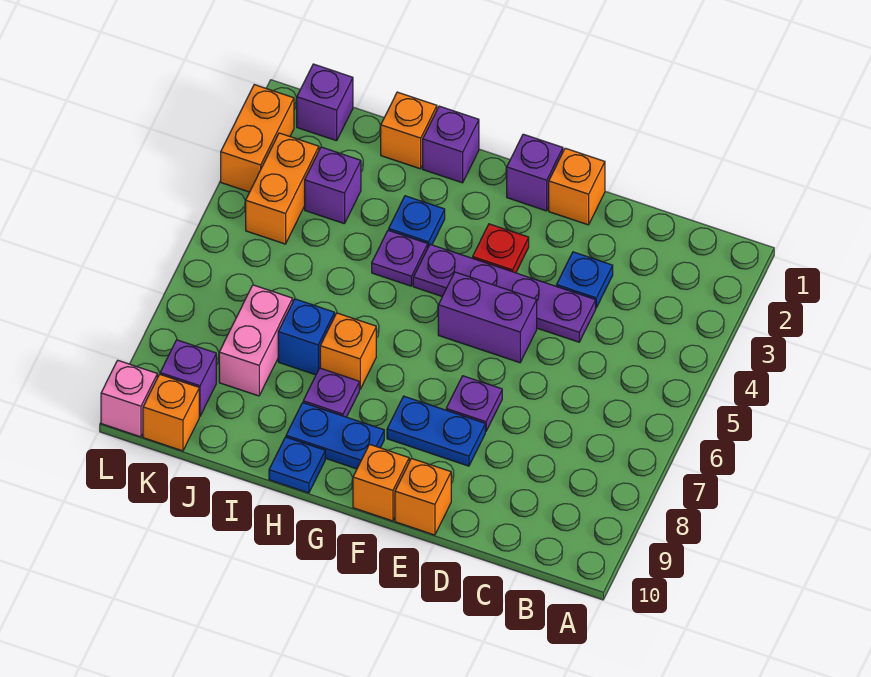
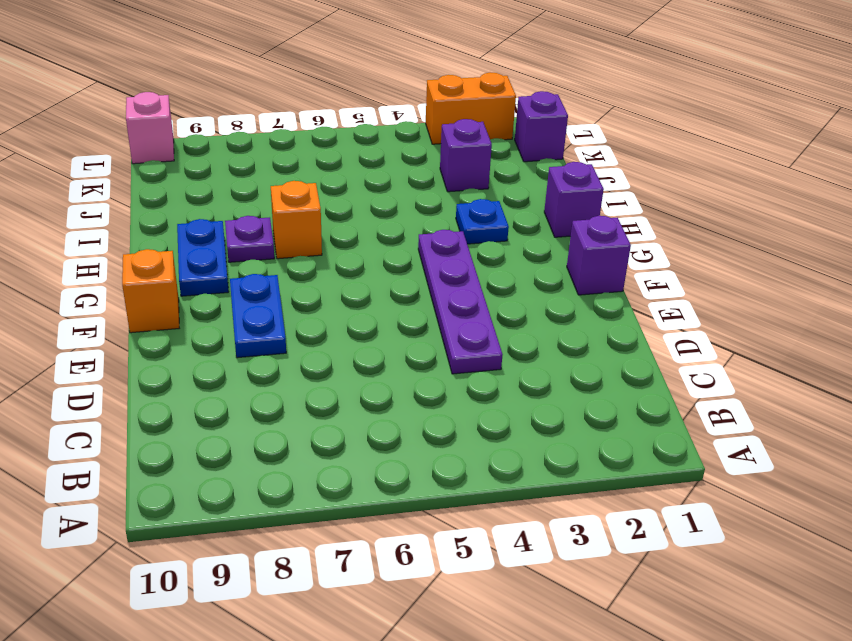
none -> blue plate D3 level 1
none -> orange brick E1 level 1
none -> purple brick E5:F5 level 1

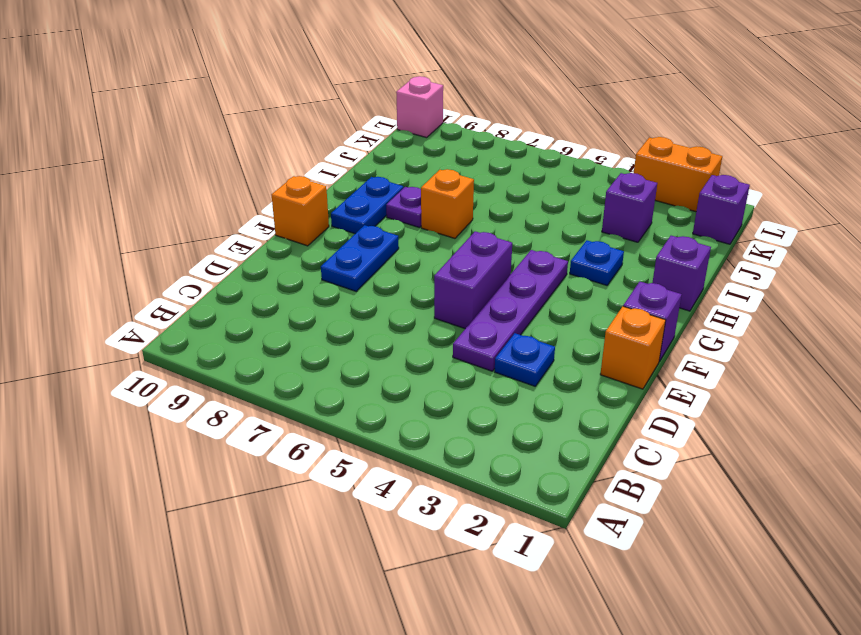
none -> purple plate E7 level 1
none -> orange brick E10 level 1
none -> red plate F3 level 1

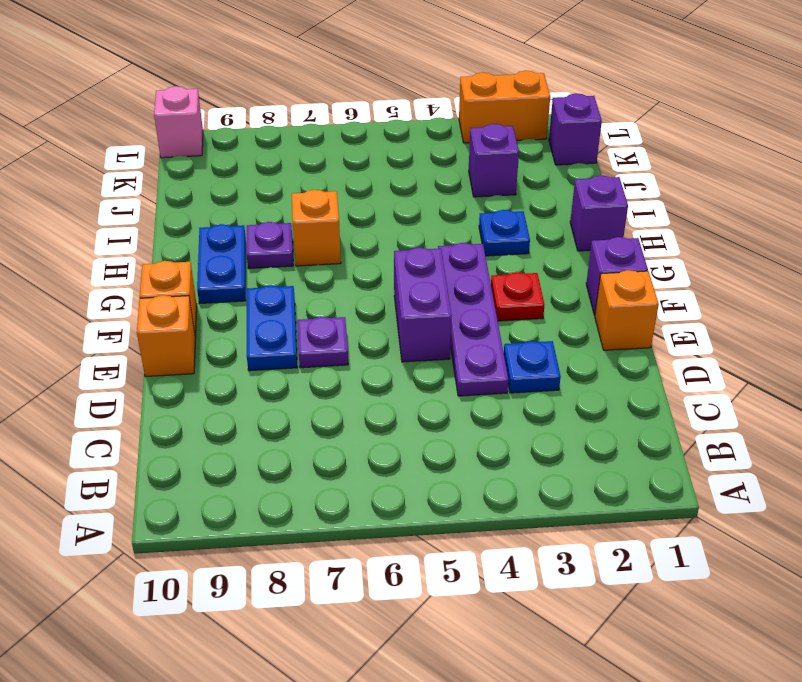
none -> purple plate H4 level 1
none -> blue plate H10 level 1
none -> orange brick I1 level 1

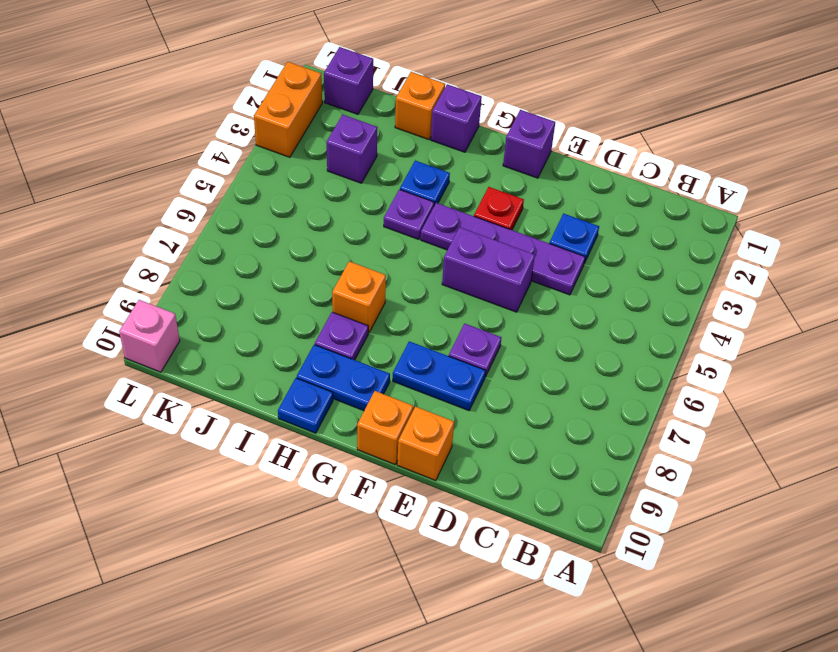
none -> orange brick E1 level 1
none -> blue brick I7 level 1
none -> pink brick J7:J8 level 1

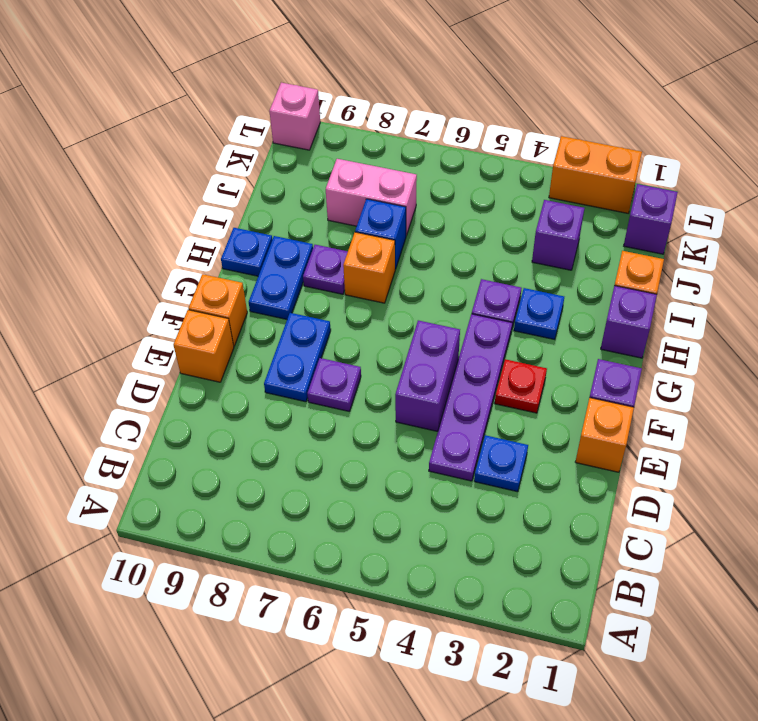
none -> orange brick K3:K4 level 1
none -> purple brick K9 level 1
none -> orange brick K10 level 1

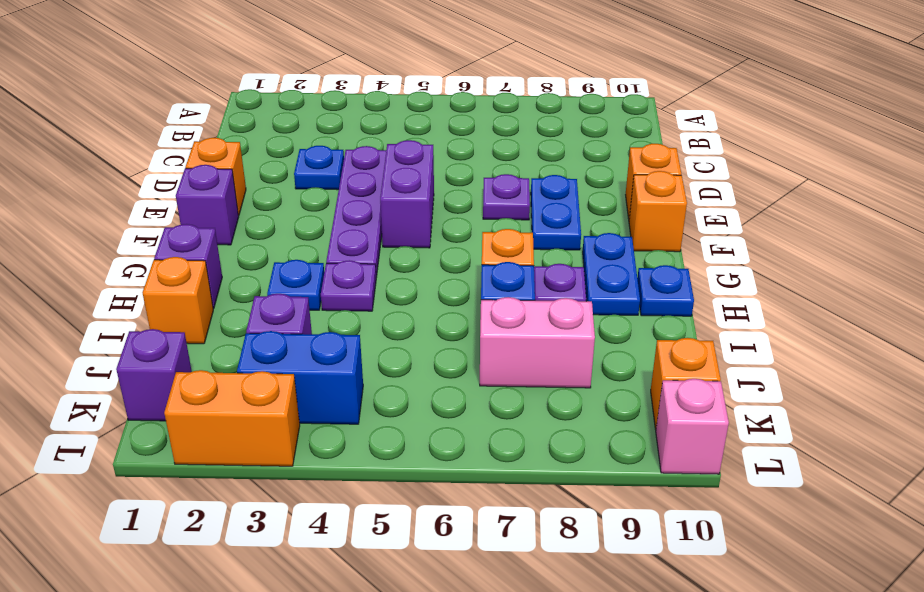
blue brick K3:K4 level 1 -> orange brick K3:K4 level 1
none -> red plate F3 level 1
none -> purple brick K9 level 1

